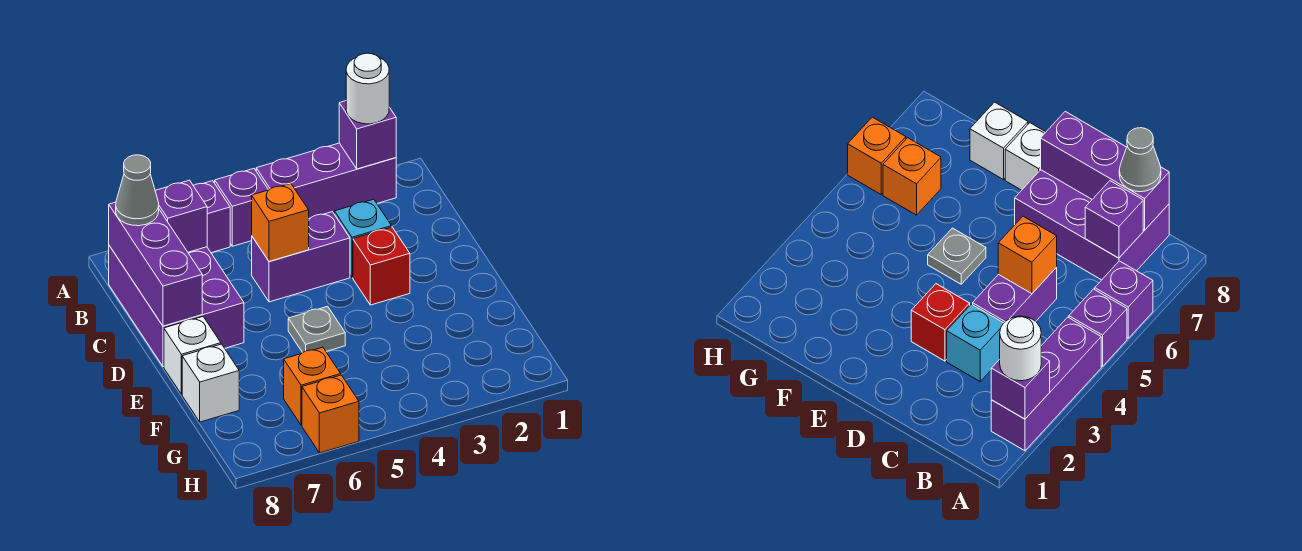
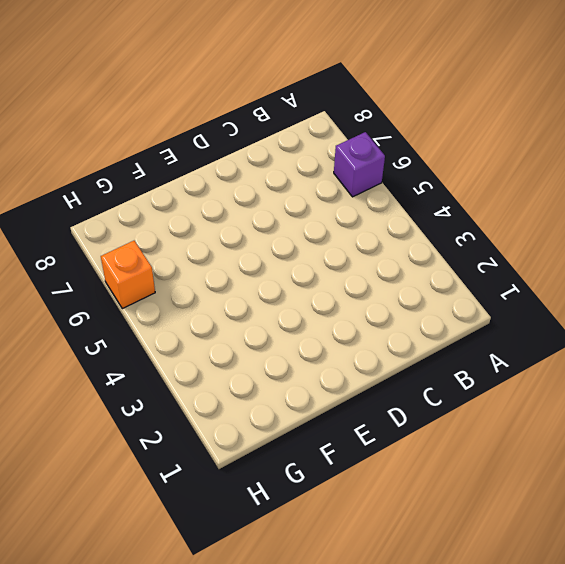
none -> purple brick A2:A4 level 1
none -> purple brick A5 level 1
none -> purple brick B7:D8 level 1

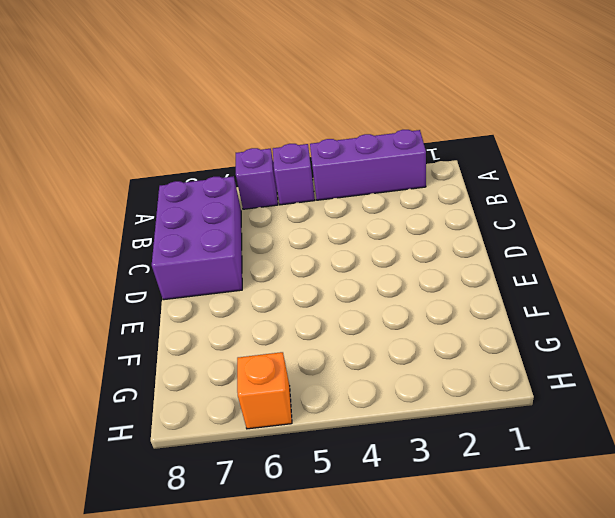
none -> cyan brick C3 level 1
none -> purple brick C4:C5 level 1
none -> red brick D3 level 1

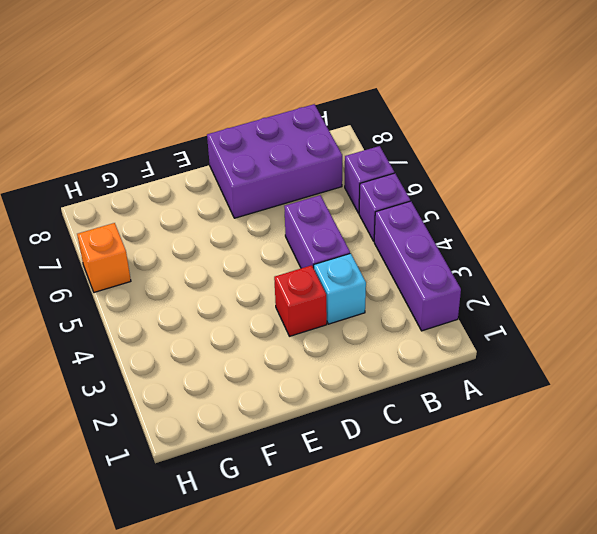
none -> grey plate E5 level 1
none -> white brick E8 level 1
none -> white brick F8 level 1

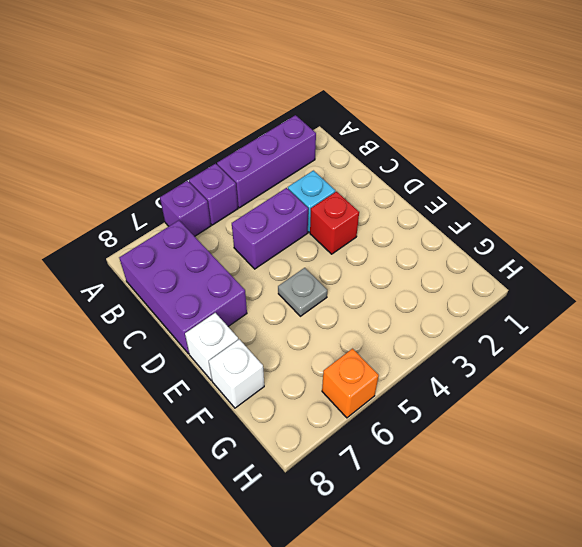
none -> orange brick G6 level 1
none -> purple brick A2 level 2
none -> purple brick B7 level 2

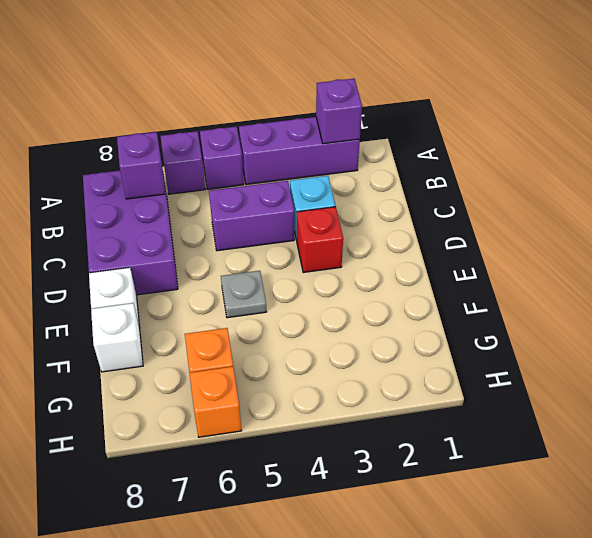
none -> purple brick B8:D8 level 2
none -> orange brick C5 level 2
none -> white round brick A2 level 3

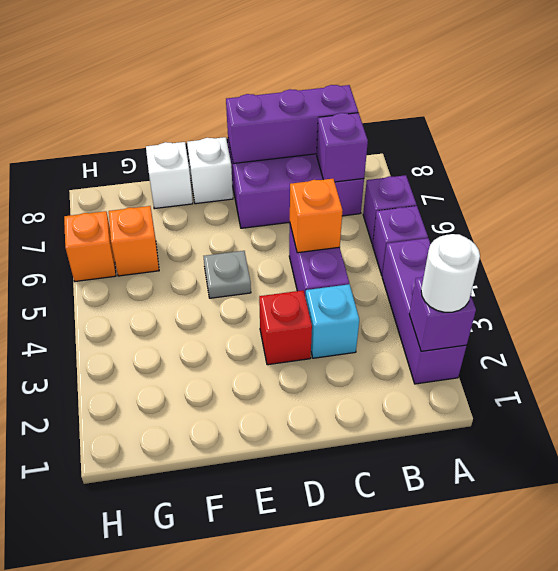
none -> grey cone B8 level 3

